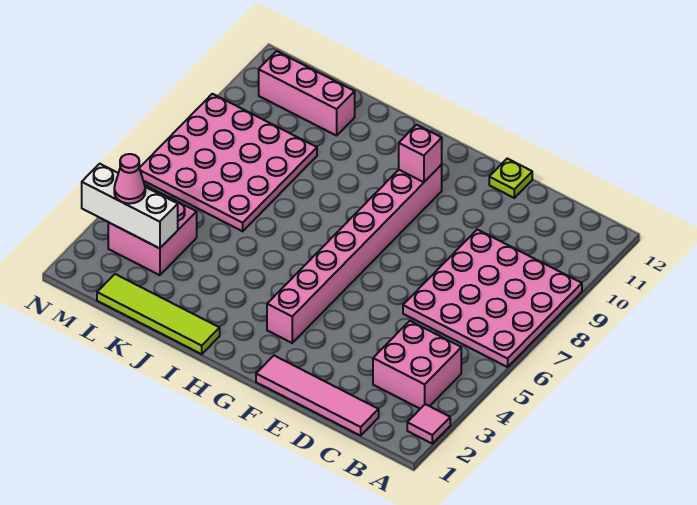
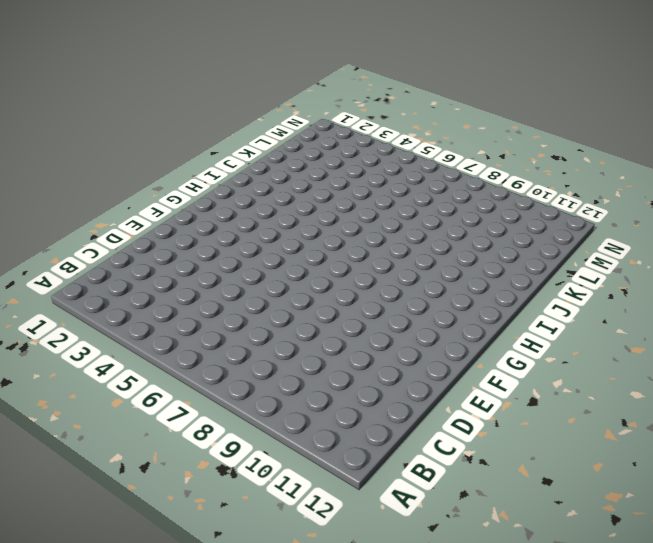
none -> pink tile A2 level 1
none -> pink plate A6:D9 level 1
none -> pink brick B3:C4 level 1

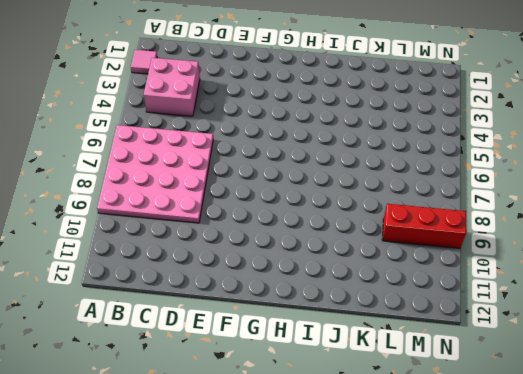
red brick L9:N9 level 1 -> pink plate K6:N9 level 1
none -> pink tile C1:F1 level 1
none -> lime plate E12 level 1
none -> pink brick G3:G10 level 1

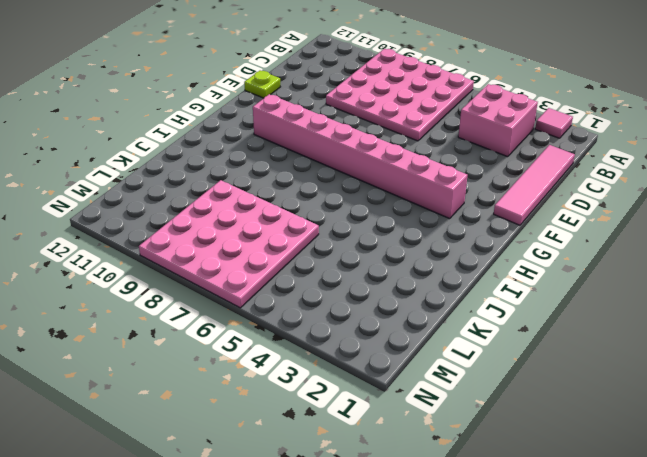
none -> lime tile I1:L1 level 1
none -> pink brick K11:M11 level 1
none -> pink brick L3:M4 level 1

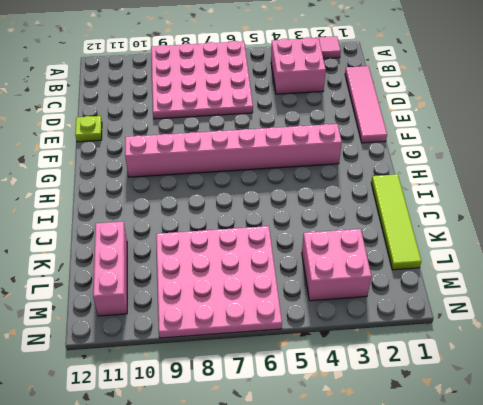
none -> pink brick G10 level 2
none -> white brick L3:N3 level 2
none -> pink cone M3 level 3

